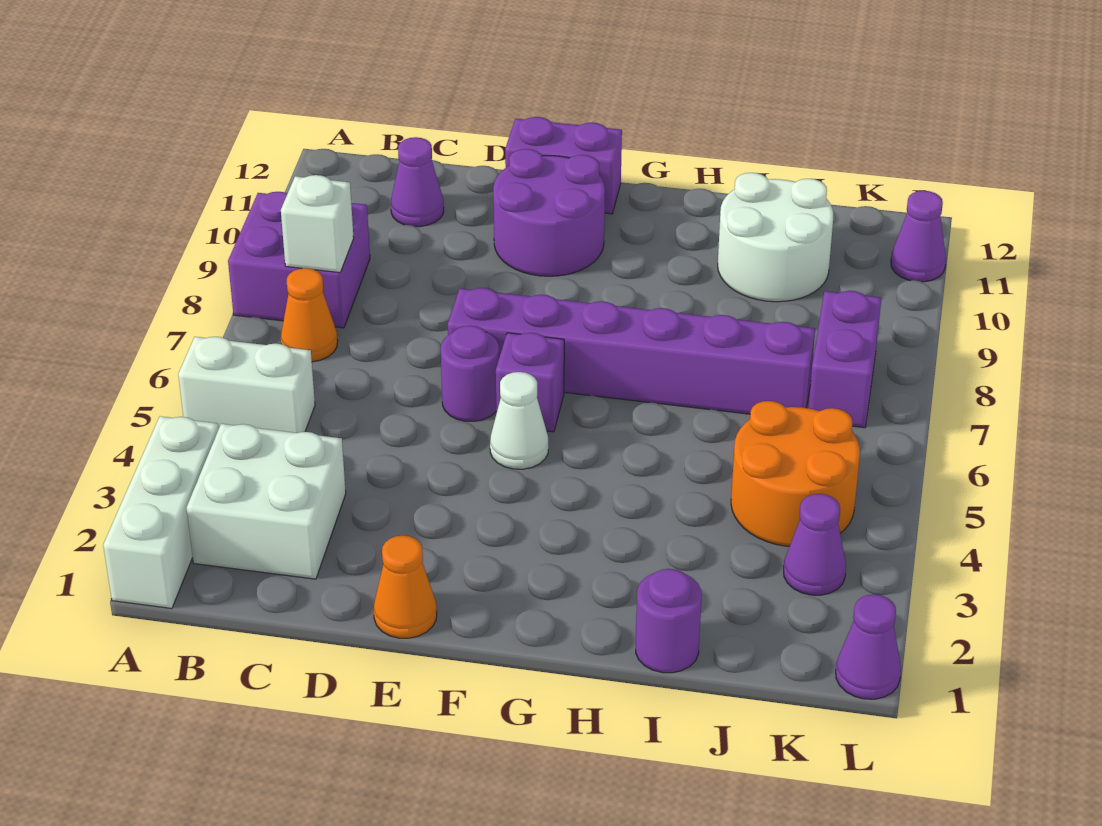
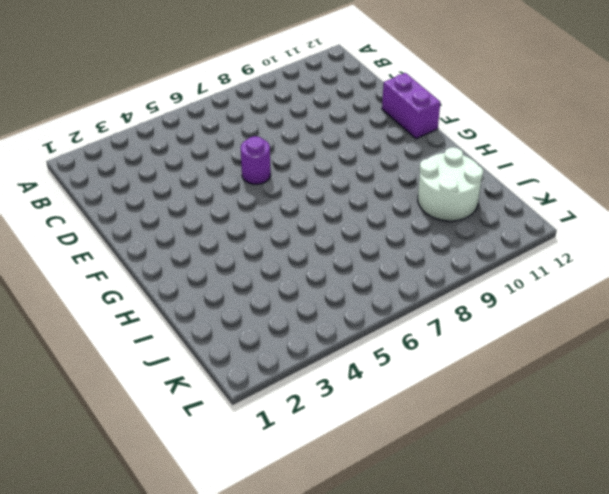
none -> white brick A1:A3 level 1
none -> white brick A5:B5 level 1
none -> purple brick A8:B9 level 1

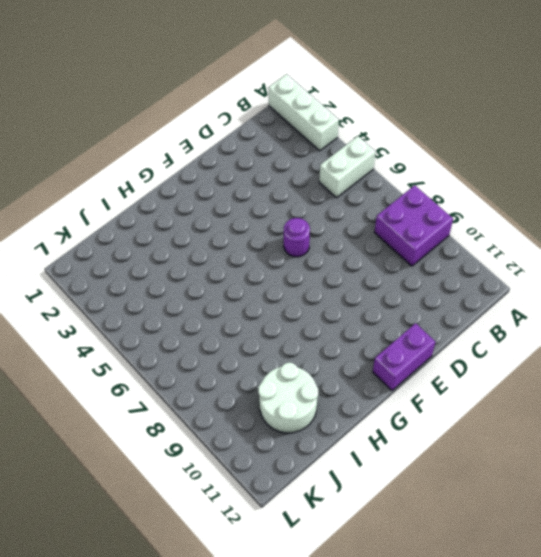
none -> white brick B2:C3 level 1
none -> orange cone B7 level 1
none -> purple cone C11 level 1

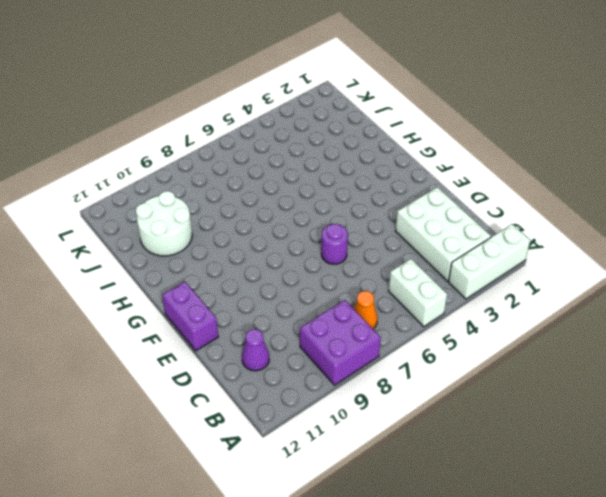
white brick B2:D3 level 1 -> white brick B2:C3 level 1
none -> orange cone E1 level 1
none -> purple brick E7:J7 level 1
none -> purple round brick E10:F11 level 1

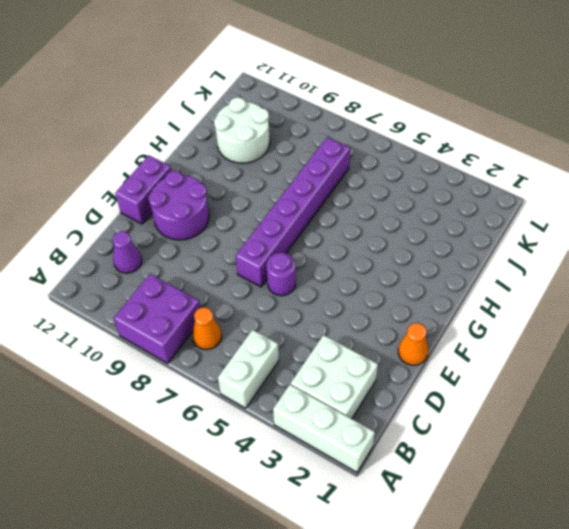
none -> white cone F5 level 1
none -> purple brick F6 level 1
none -> purple round brick I1 level 1

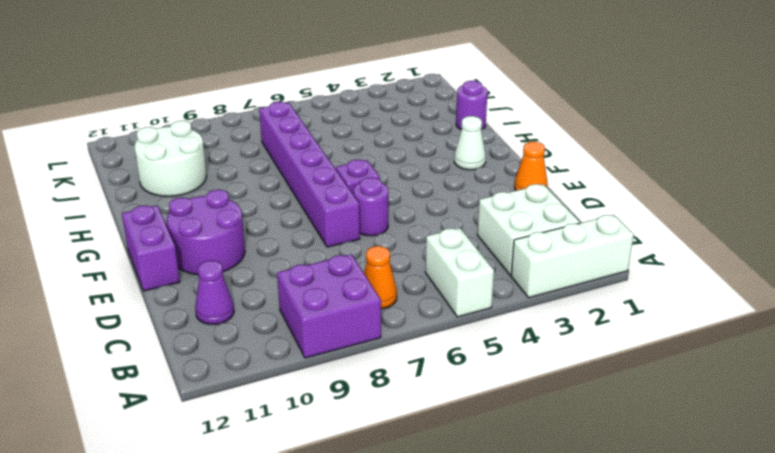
white cone G2 level 1 -> white cone F5 level 1
none -> orange round brick J4:K5 level 1
none -> purple cone K3 level 1
none -> purple brick K7:K8 level 1

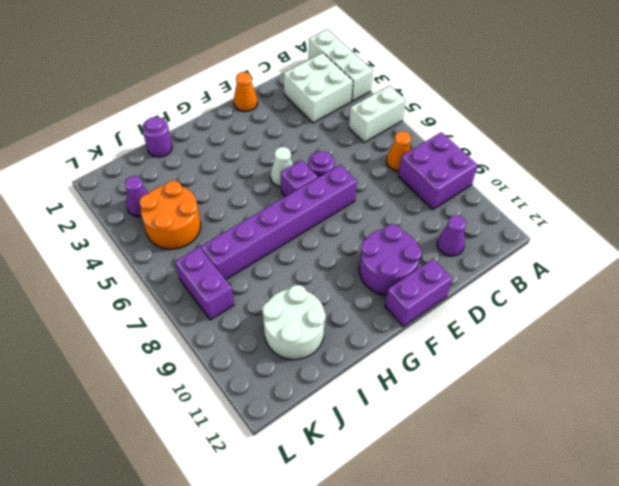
none -> purple cone L1 level 1
none -> purple cone L11 level 1
none -> white brick B8 level 2

